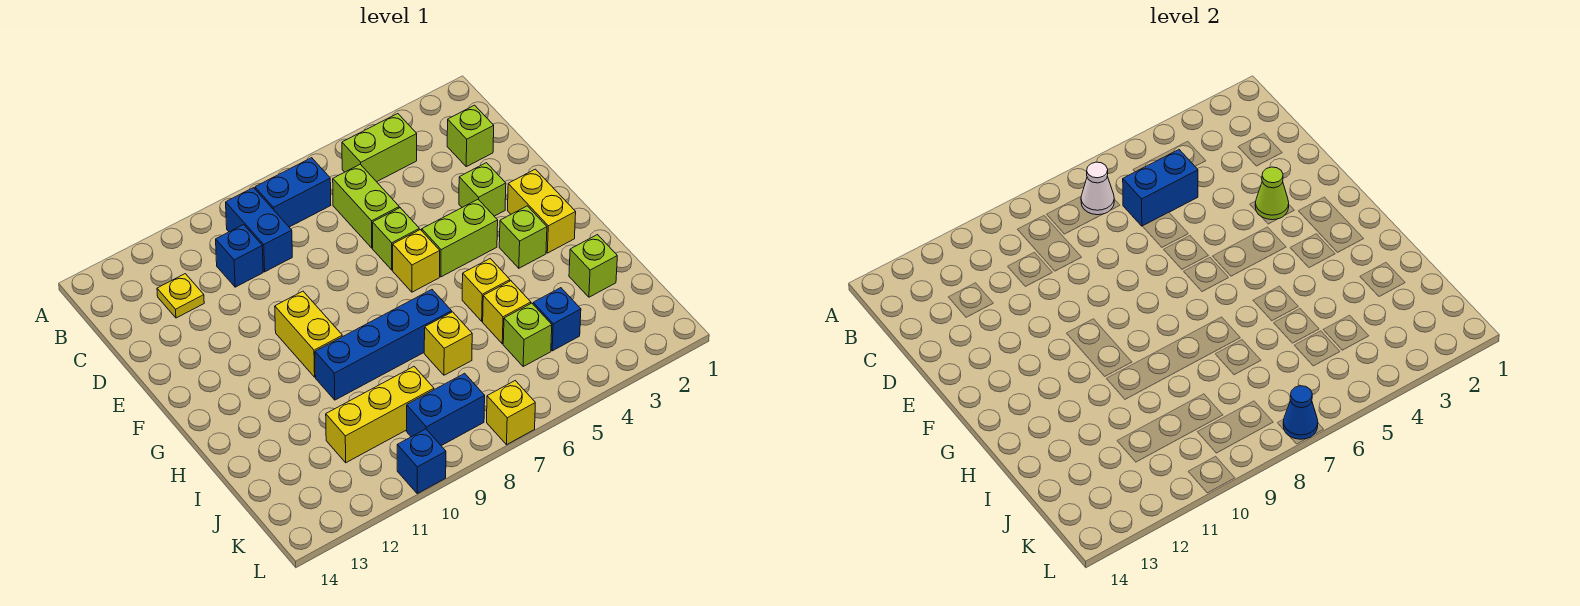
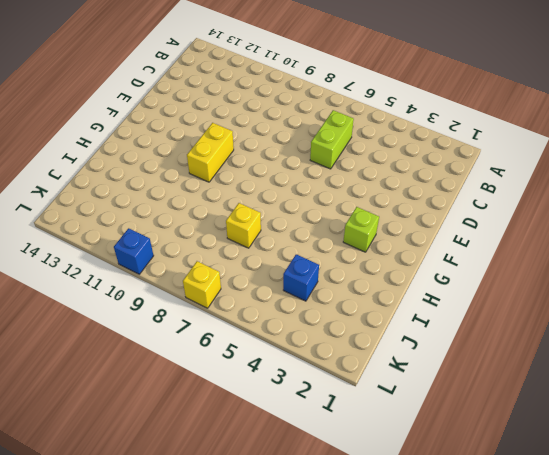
none -> lime brick B4:B5 level 1
none -> blue brick B7:B8 level 1
none -> blue brick B9:C9 level 1

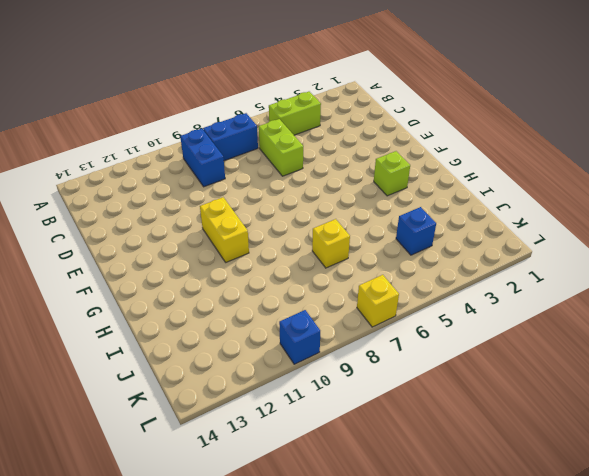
none -> lime brick C2 level 1
none -> blue brick C10 level 1
none -> yellow plate C12 level 1

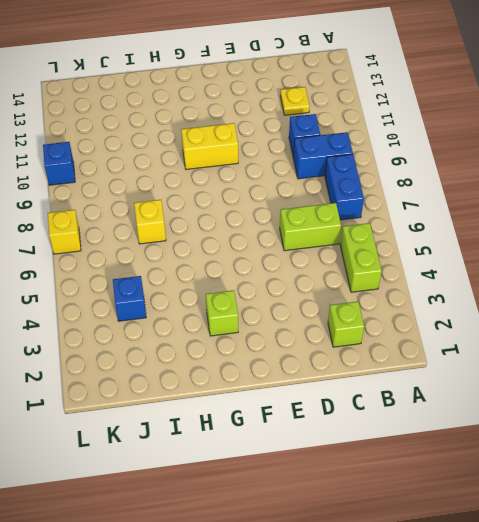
none -> lime brick E3 level 1
none -> lime brick E6 level 1
none -> yellow brick F2:G2 level 1

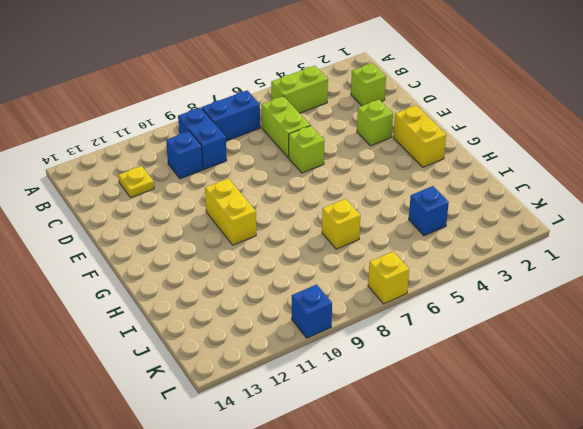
none -> lime brick F4:F5 level 1
none -> yellow brick F6 level 1
none -> lime brick G3 level 1

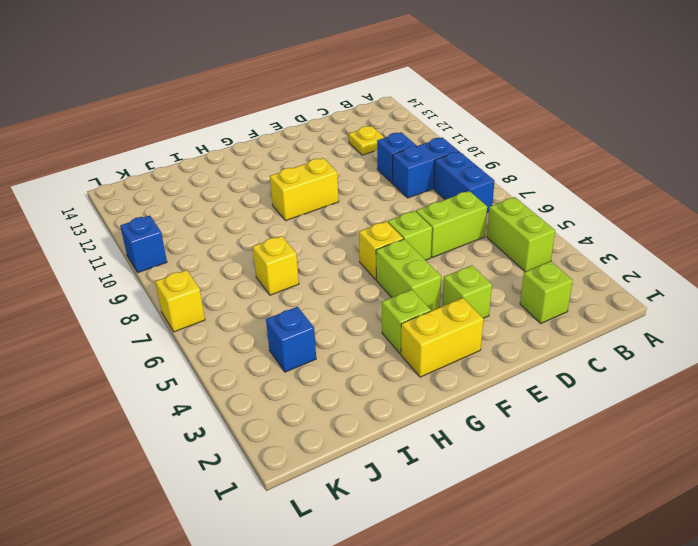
none -> yellow brick H5 level 1
none -> blue brick H7:H10 level 1
none -> lime brick I2 level 1

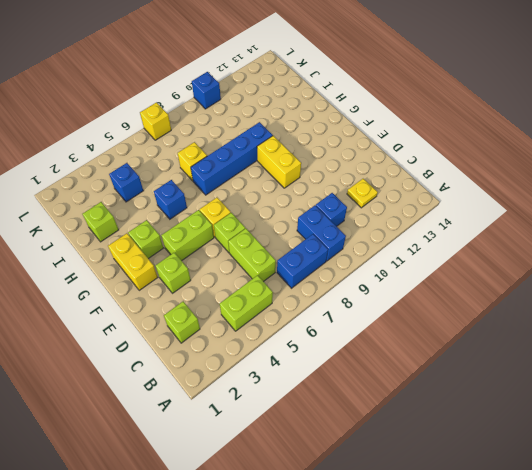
blue brick H5 level 1 -> yellow brick H5 level 1
none -> yellow brick I5 level 1
none -> lime brick J5 level 1
none -> yellow brick J9:J11 level 1

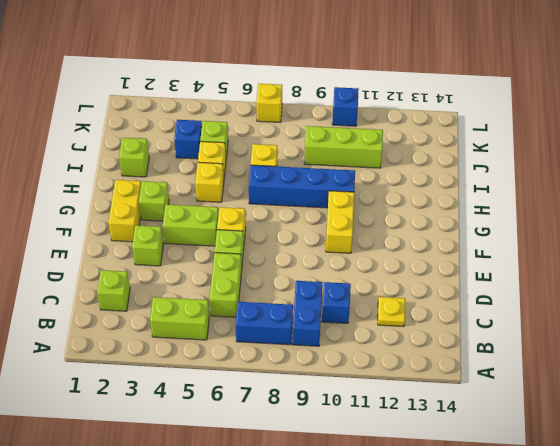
lime brick J9:J11 level 1 -> yellow brick J9:J11 level 1
none -> blue brick K8:K9 level 1
none -> white cone B7 level 2
none -> blue brick C5:C6 level 2

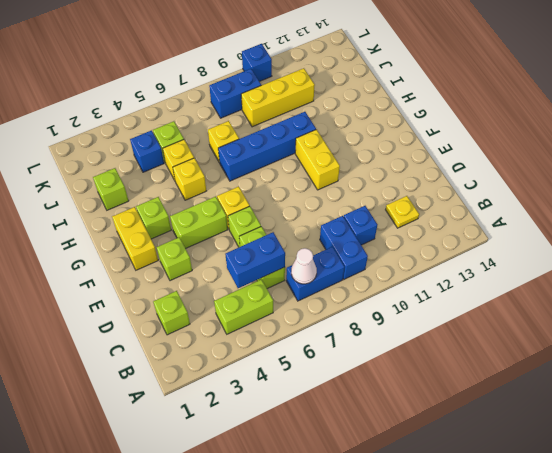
none -> yellow brick L7 level 1
none -> lime cone E3 level 2
none -> blue cone L7 level 2

